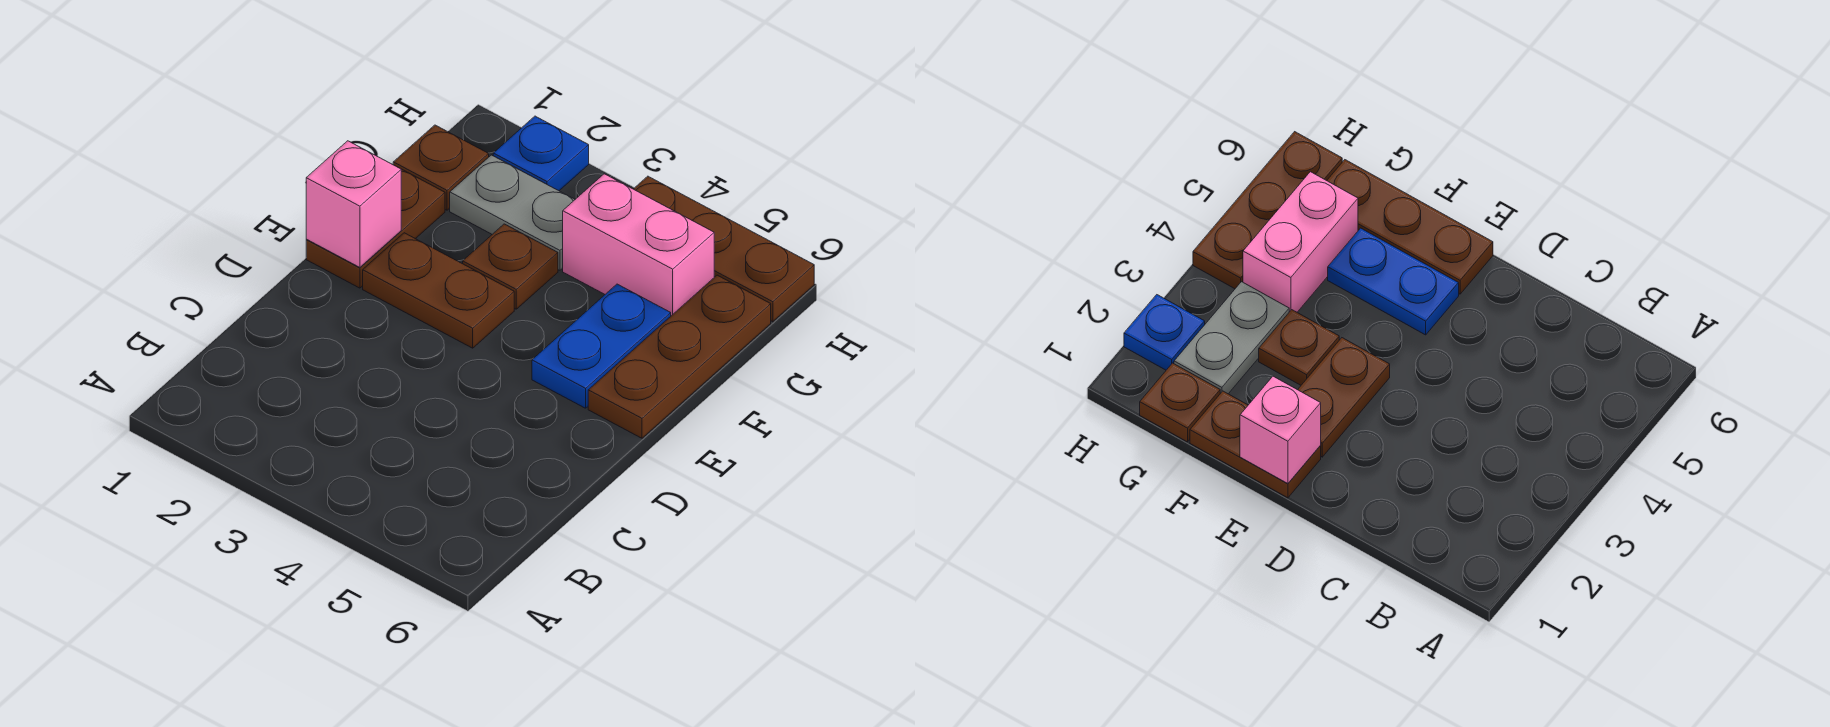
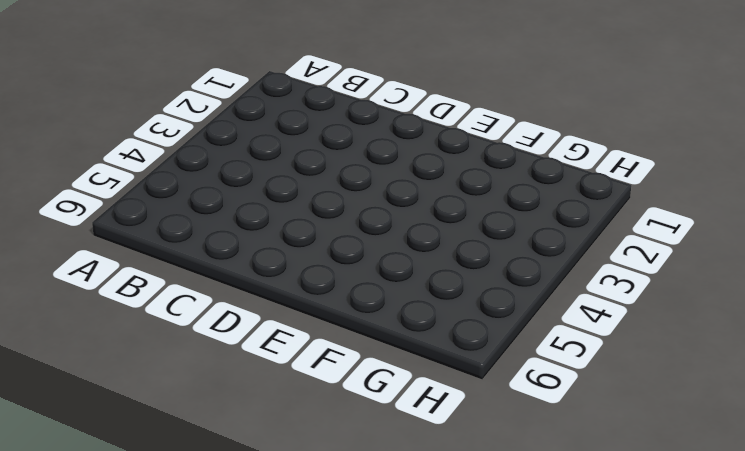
none -> brown plate E1:F1 level 1
none -> brown plate E2:E3 level 1

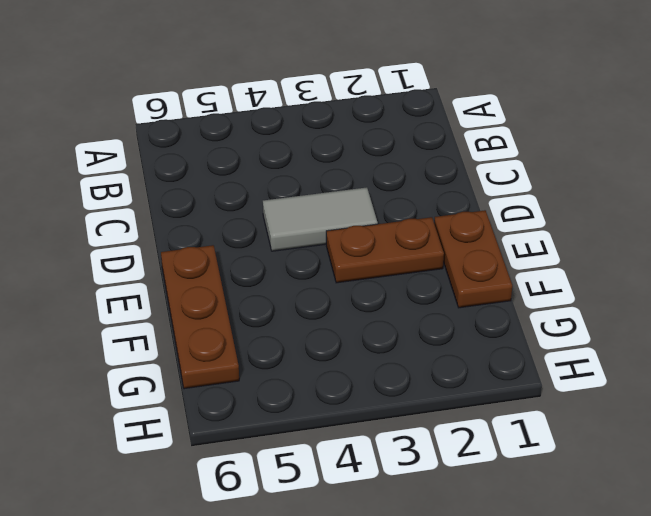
grey tile D3:D4 level 1 -> none
none -> blue plate E5:F5 level 1
none -> brown plate F3 level 1

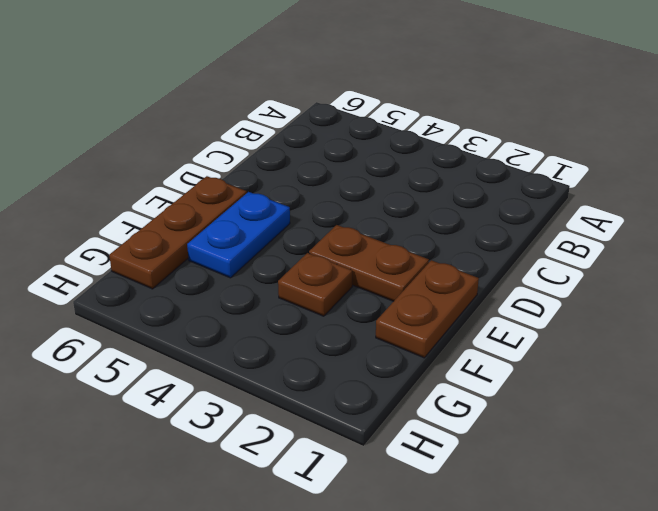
none -> brown plate G1 level 1
none -> grey plate G2:G3 level 1

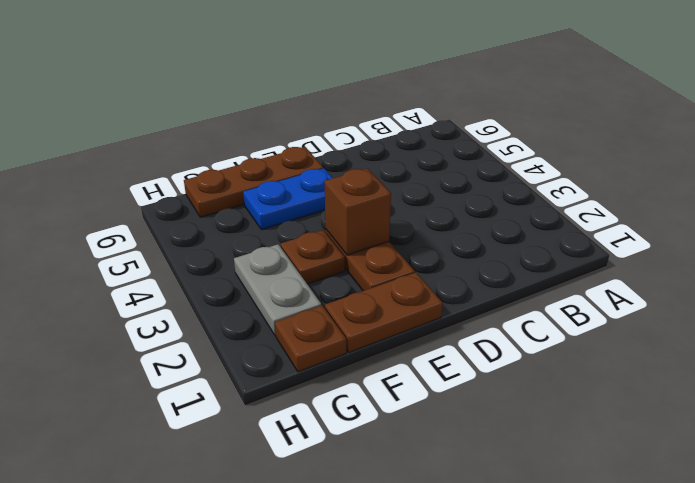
brown brick E3 level 2 -> none
none -> pink brick G4:G5 level 1
none -> blue plate H2 level 1

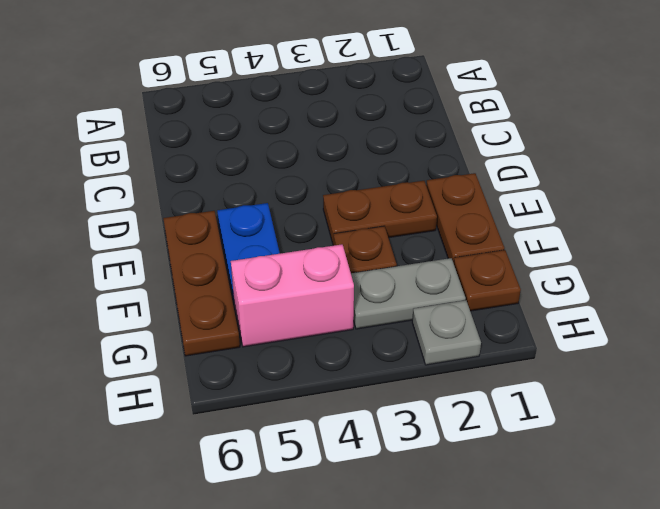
grey plate H2 level 1 -> blue plate H2 level 1
none -> brown plate H4:H6 level 1
none -> pink brick E1 level 2

